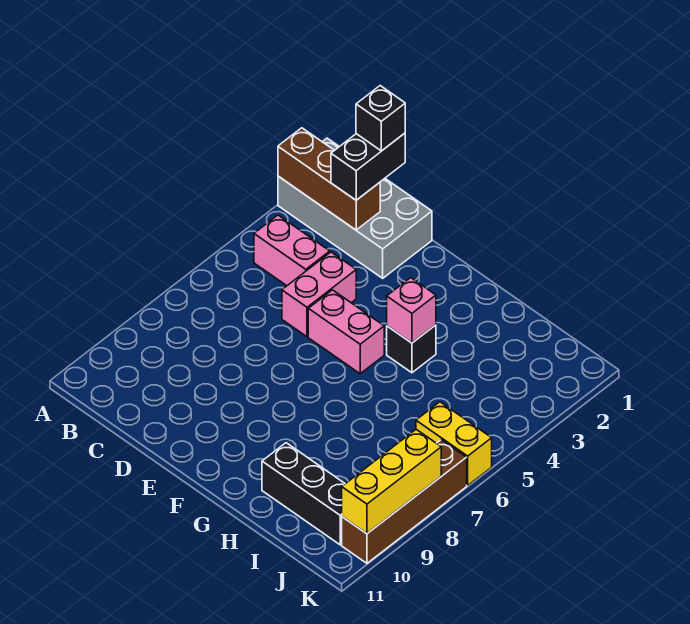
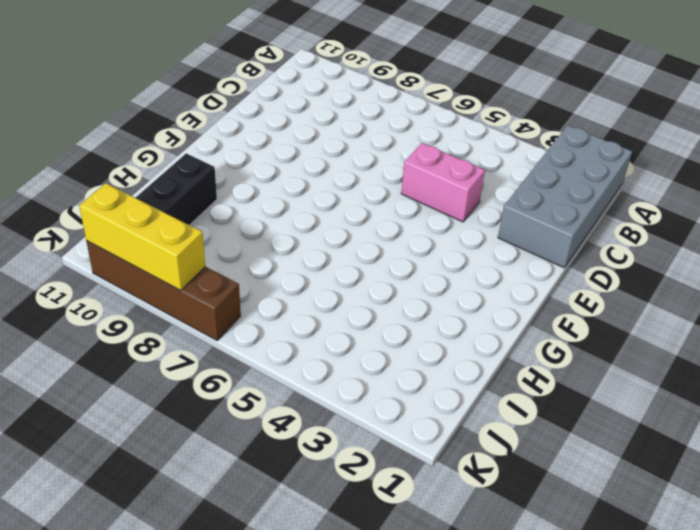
none -> pink brick B4:C4 level 1
none -> pink brick E5:F5 level 1
none -> black brick G4 level 1

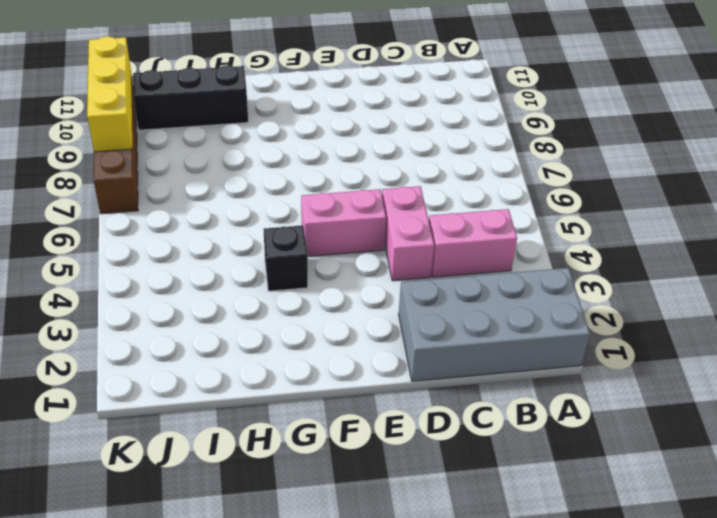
none -> yellow brick J6:K6 level 1
none -> brown brick A2:C2 level 2
none -> pink brick G4 level 2

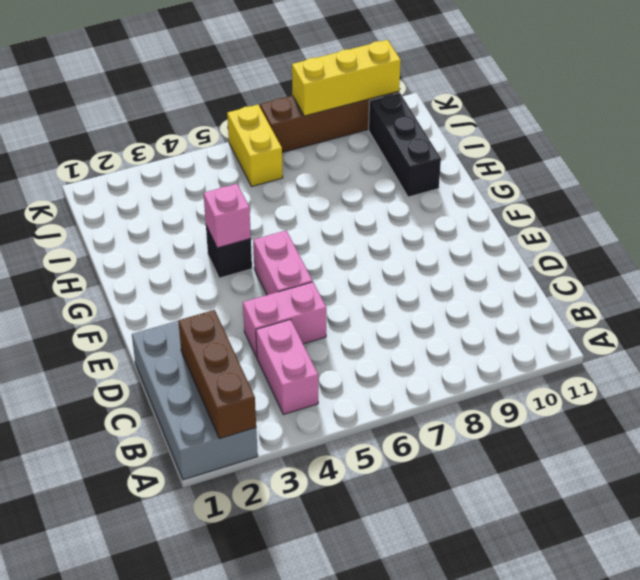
none -> black brick C1:C2 level 3
none -> black brick C1 level 4

